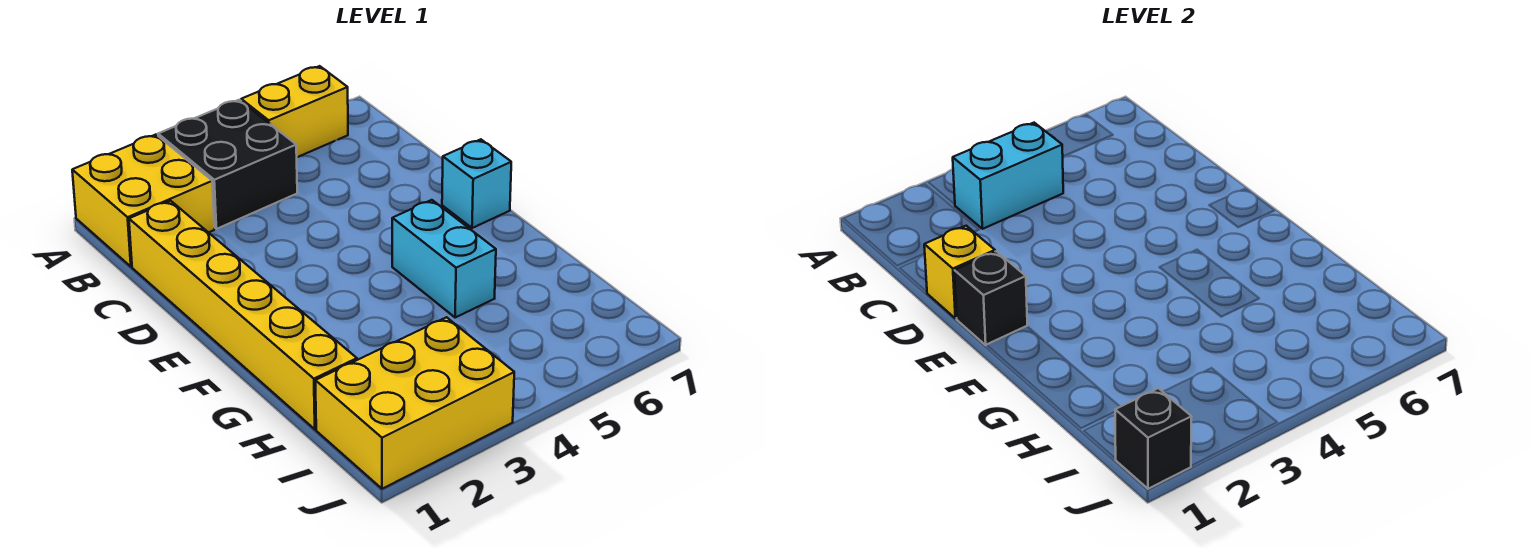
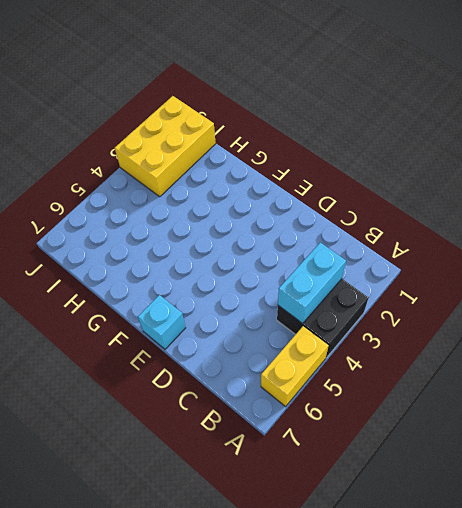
none -> yellow brick A1:B2 level 1
none -> yellow brick C1:H1 level 1

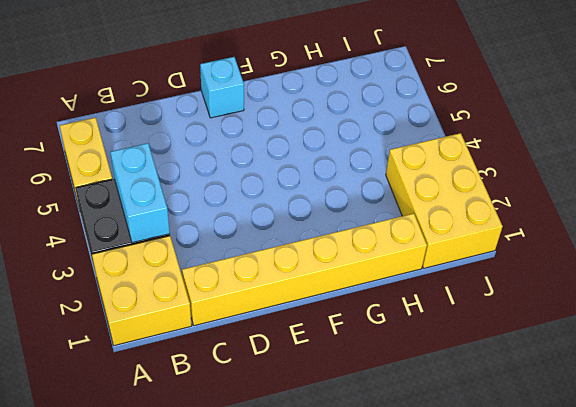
none -> cyan brick F5:G5 level 1
none -> yellow brick D1 level 2

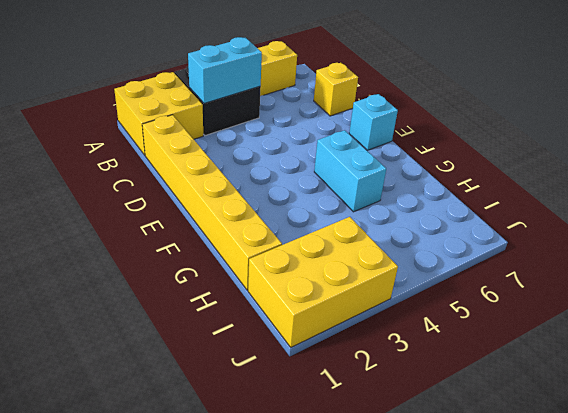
yellow brick C7 level 1 -> yellow brick D1 level 2
none -> black brick E1 level 2
none -> black brick J1 level 2

